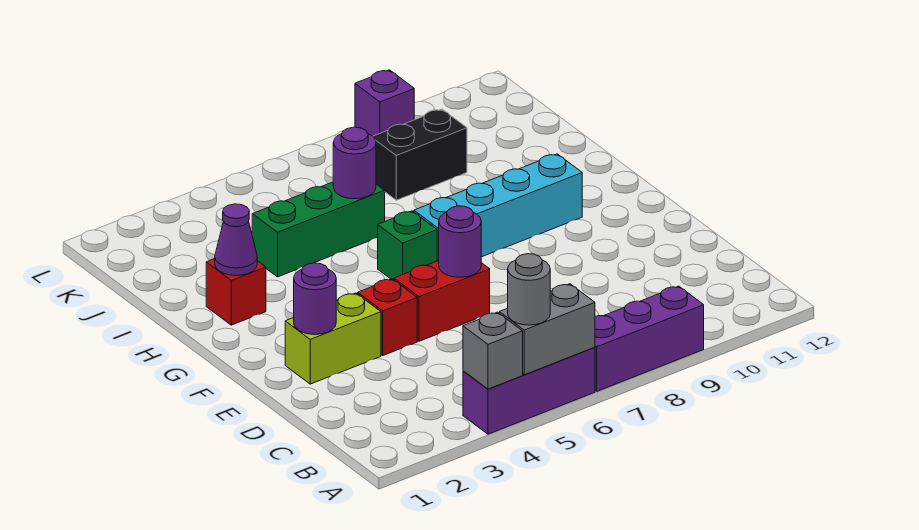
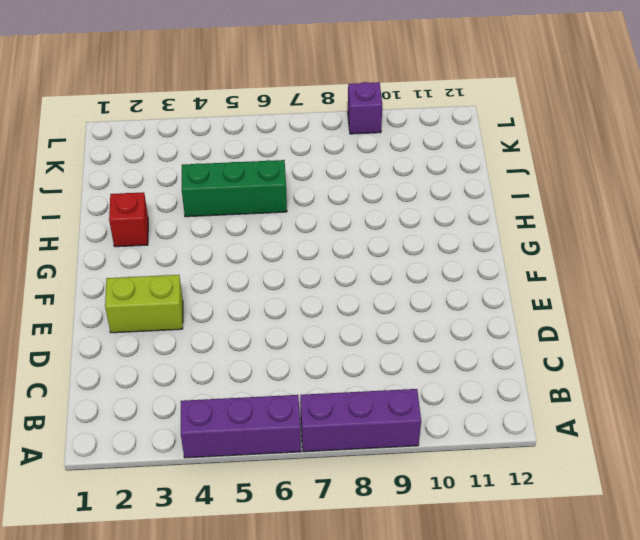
none -> red brick E4 level 1
none -> red brick E5:E6 level 1
none -> green brick G6 level 1

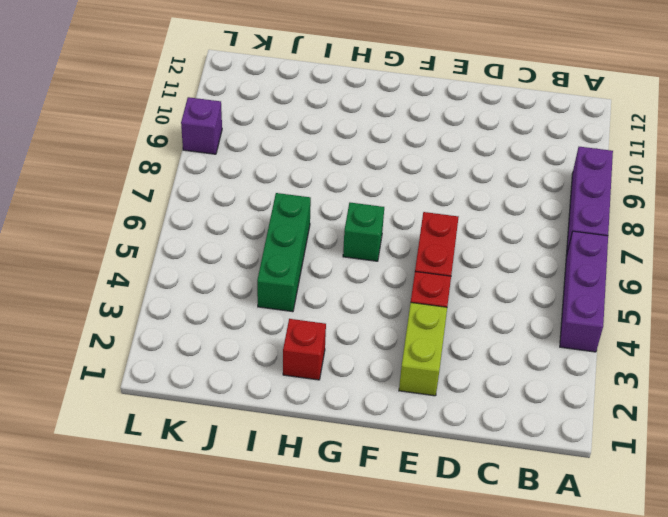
none -> cyan brick G7:G10 level 1
none -> black brick J8:J9 level 1
none -> grey brick A4 level 2

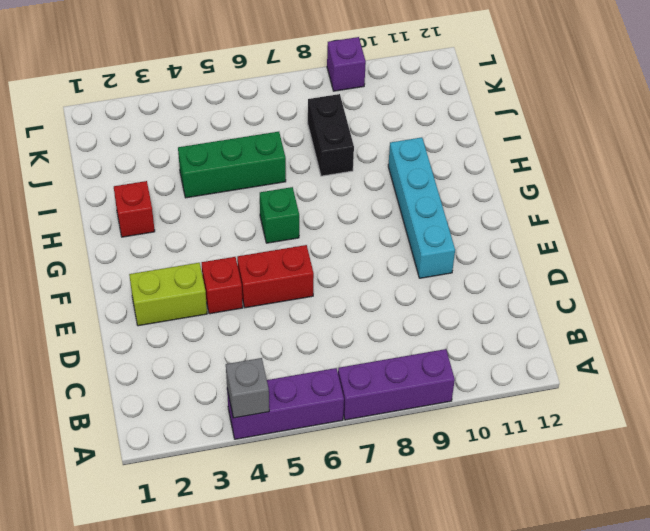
cyan brick E10:H10 level 1 -> cyan brick G7:G10 level 1
black brick I8:J8 level 1 -> black brick J8:J9 level 1
none -> grey brick A5:A6 level 2
none -> purple round brick E2 level 2
none -> purple round brick E6 level 2

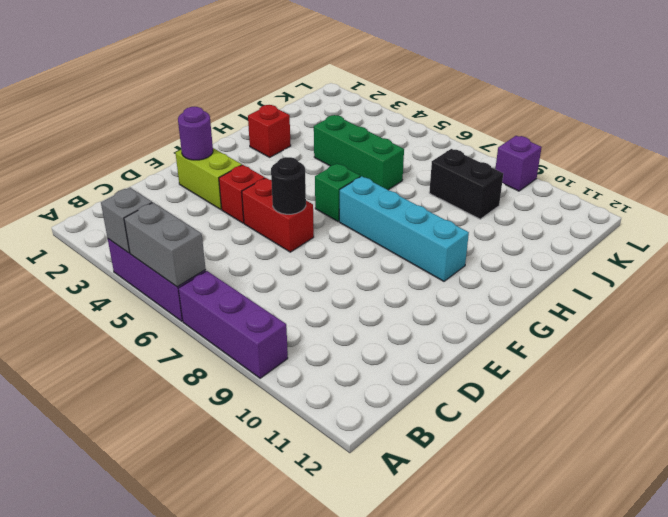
black round brick E6 level 2 -> purple round brick E6 level 2
none -> purple cone H2 level 2
none -> purple round brick I6 level 2
none -> grey round brick A5 level 3

